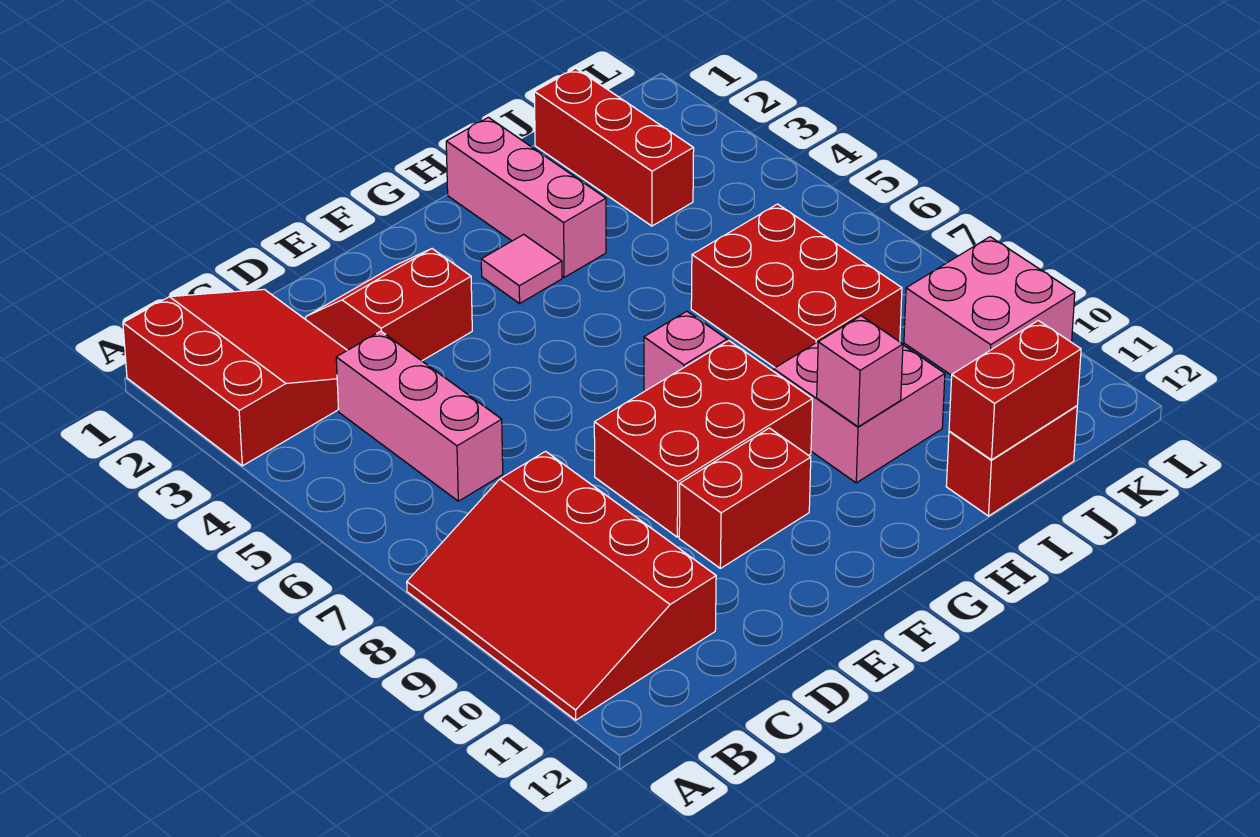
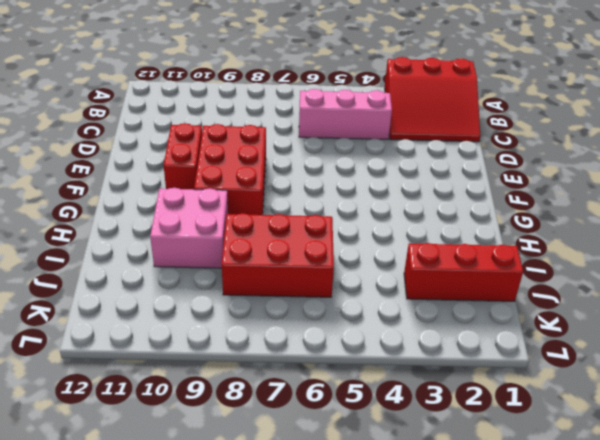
none -> red slope A8:C11 level 1 top C
none -> red slope D2:E3 level 1 top 3
none -> pink tile G3 level 1

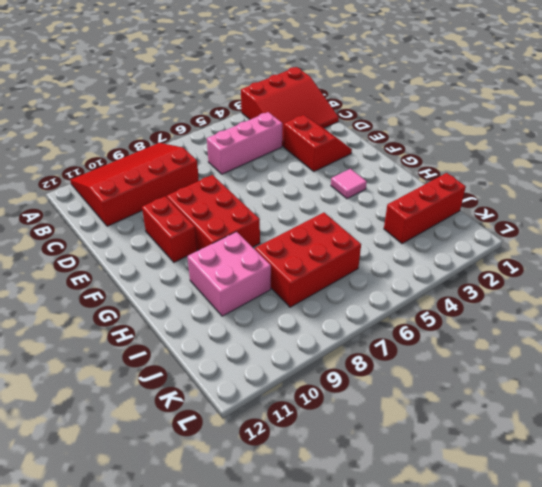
none -> pink brick G7 level 1
none -> pink brick H1:H3 level 1
none -> red brick I12:J12 level 1

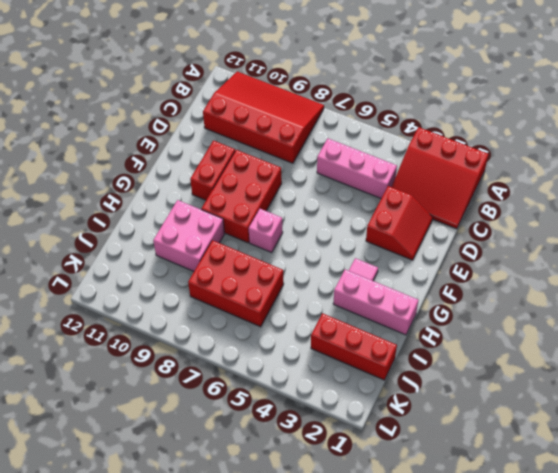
none -> red brick I12:J12 level 1
none -> pink brick K9:L10 level 1
none -> pink brick H10 level 2

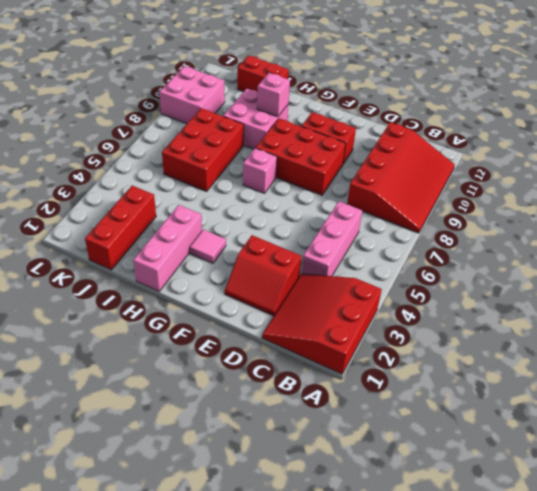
none -> red brick I12:J12 level 2

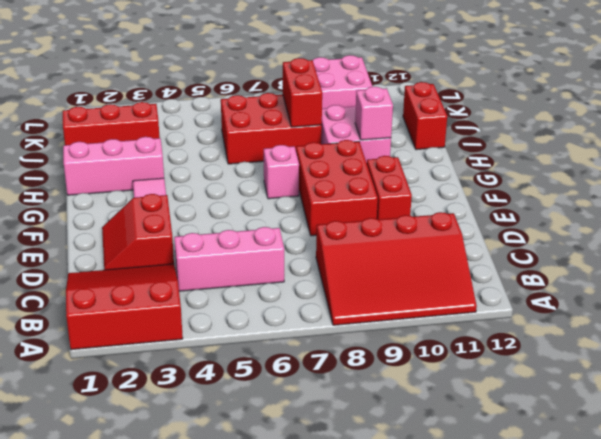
red brick I8:J8 level 2 -> red brick I12:J12 level 2

